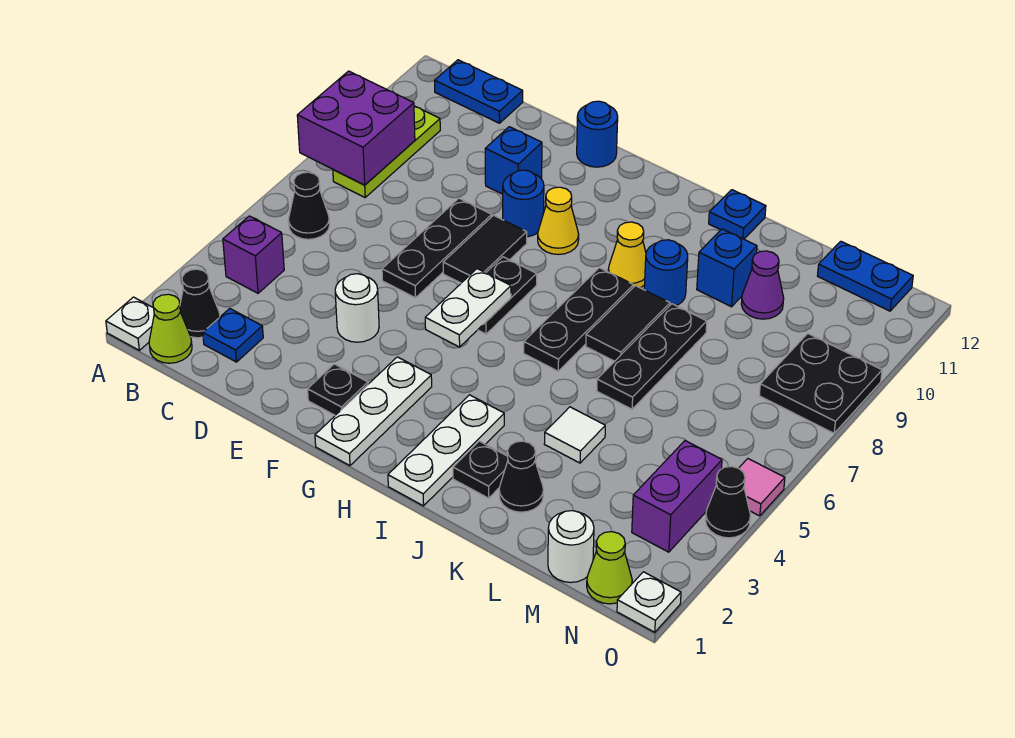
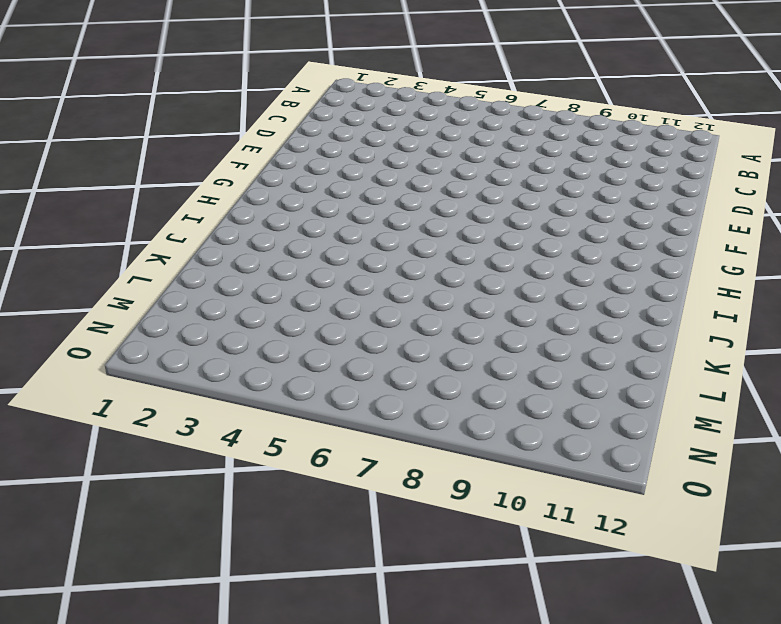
none -> white plate A1 level 1
none -> lime cone B1 level 1
none -> black cone B2 level 1
none -> purple brick B4 level 1

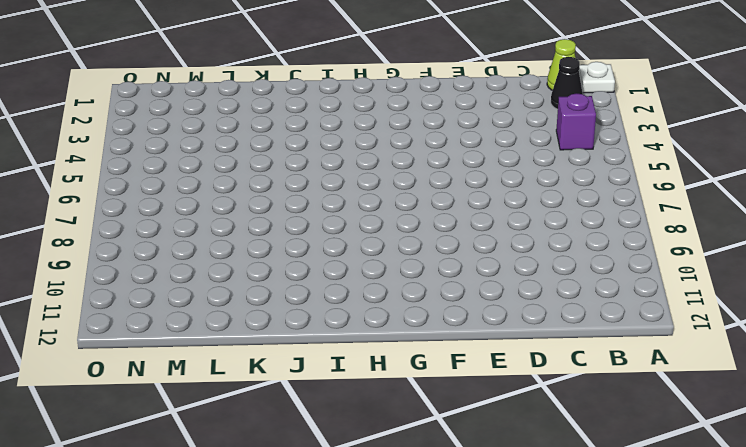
none -> black cone B6 level 1
none -> lime plate B8:B10 level 1
none -> blue plate B12:C12 level 1
none -> blue plate C2 level 1

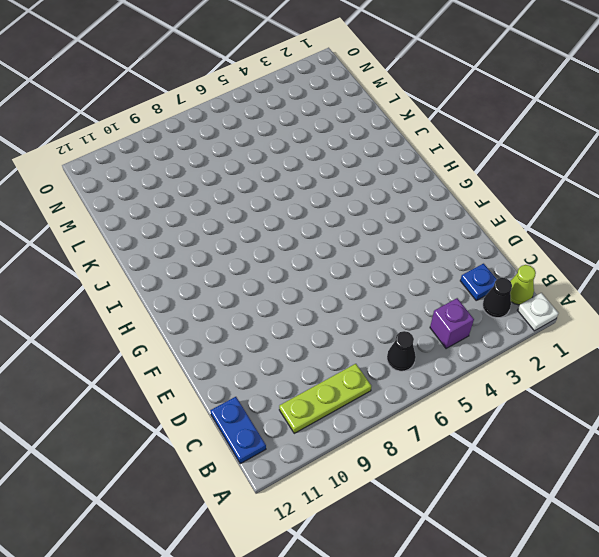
none -> white round brick E4 level 1
none -> black plate E6:E8 level 1
none -> blue brick E10 level 1
none -> black plate F2 level 1

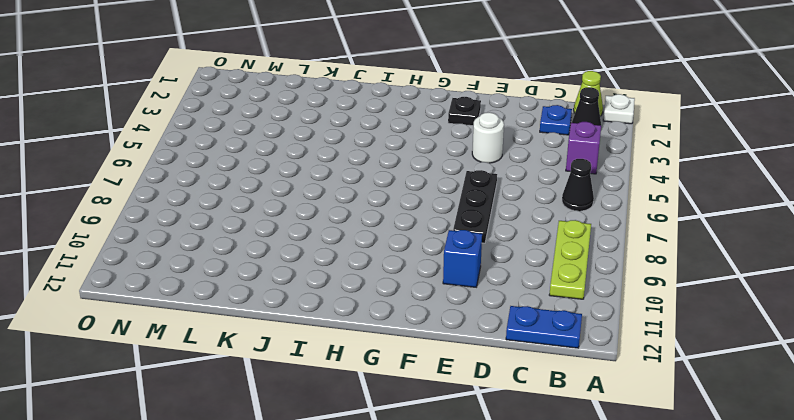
none -> black tile F7:F8 level 1
none -> blue round brick F9 level 1
none -> blue round brick F12 level 1
none -> white plate G1:G3 level 1

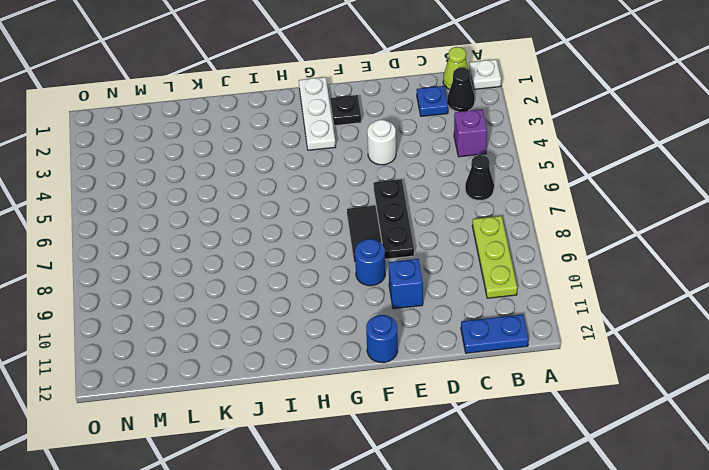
none -> black plate G6:G7 level 1
none -> yellow cone G9 level 1
none -> white plate I1:I3 level 1
none -> black plate I6:I8 level 1

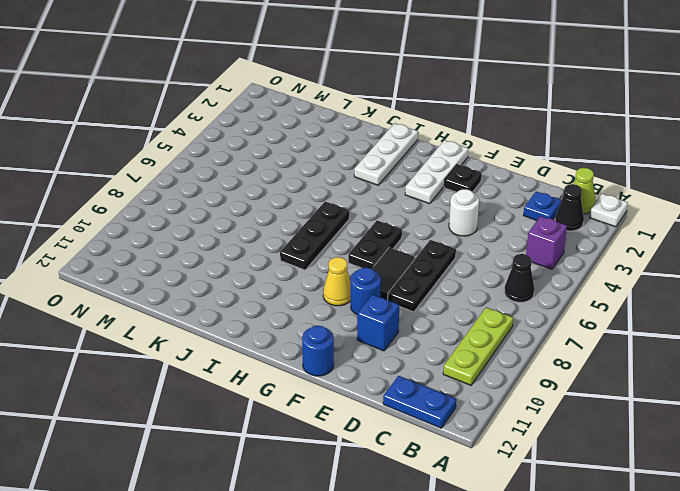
none -> yellow cone I9 level 1
none -> black plate J2 level 1
none -> black tile J7:J8 level 1
none -> blue round brick J9 level 1

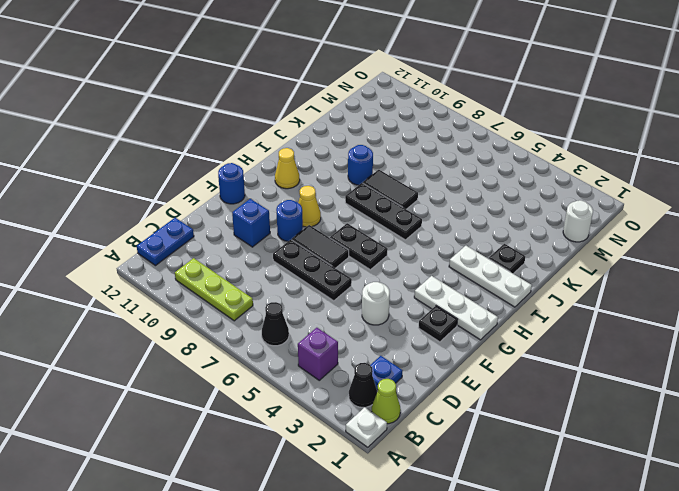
yellow cone H11 level 1 -> yellow cone I9 level 1
none -> blue plate J12 level 1
none -> black cone K2 level 1
none -> white tile K4 level 1
none -> black plate K6:K8 level 1

